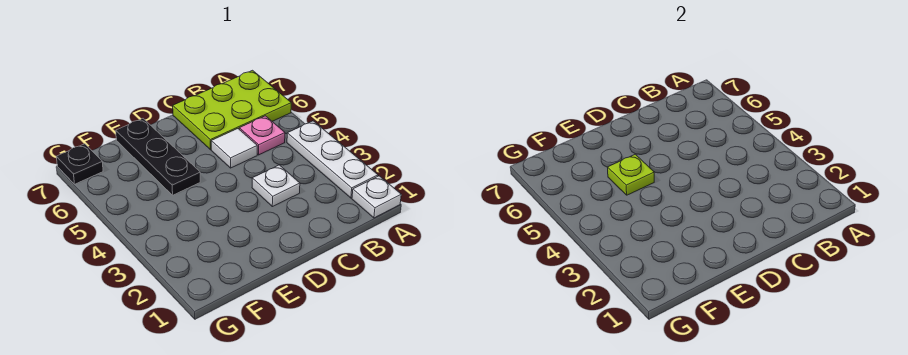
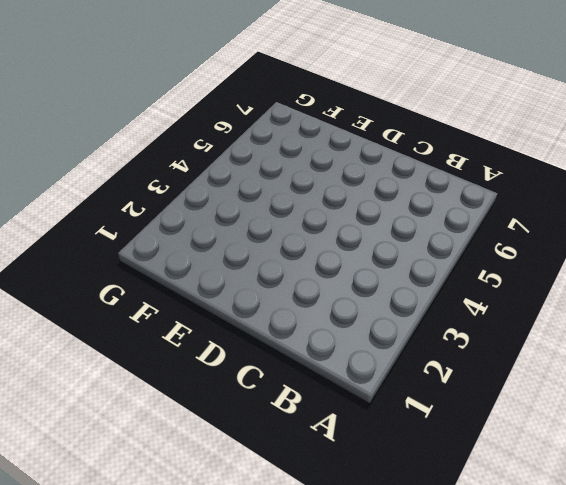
none -> white plate A1 level 1
none -> white plate A2:A4 level 1

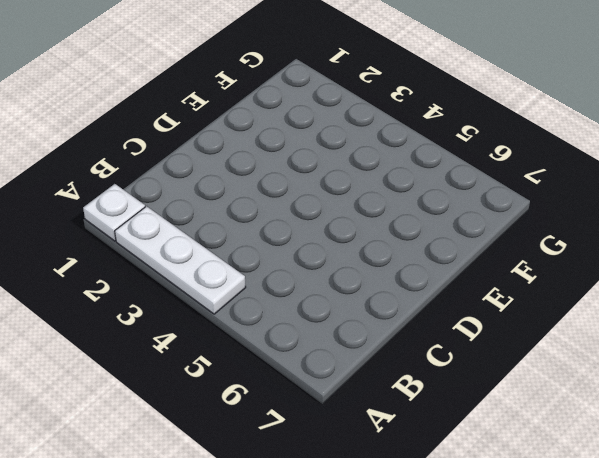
none -> lime plate A6:C7 level 1
none -> pink plate B5 level 1

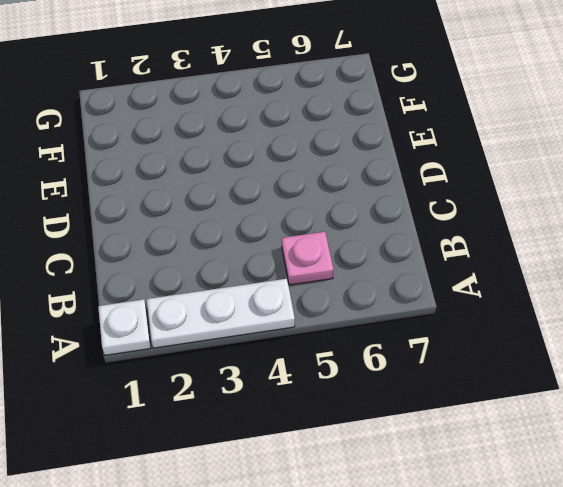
none -> lime plate A6:C7 level 1
none -> white plate C3 level 1

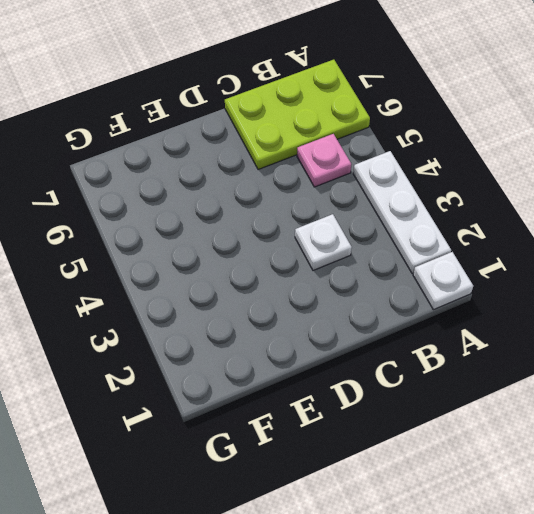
none -> white tile C5 level 1
none -> black plate E5:E7 level 1

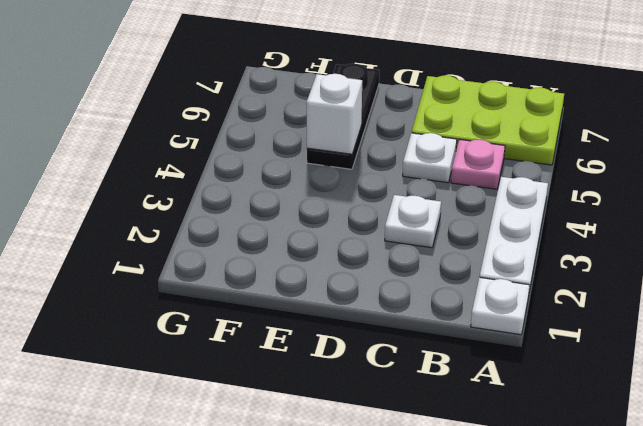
white plate C5 level 1 -> white tile C5 level 1
white brick E5 level 2 -> lime plate E5 level 2
none -> black plate G7 level 1

